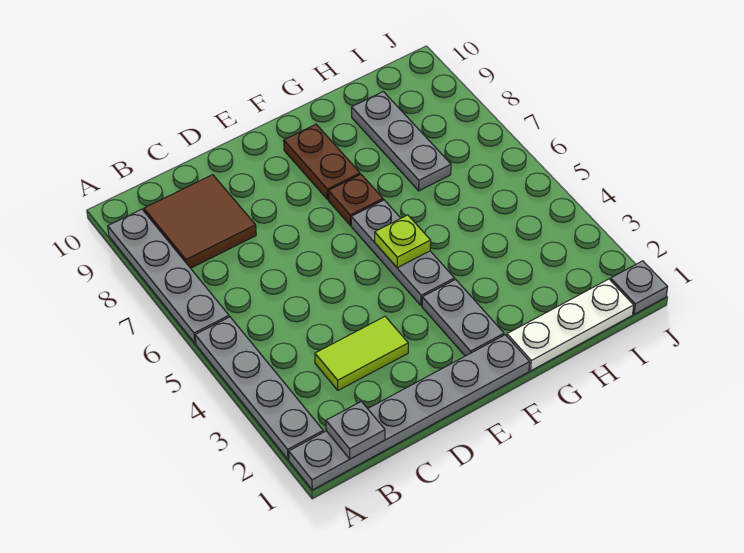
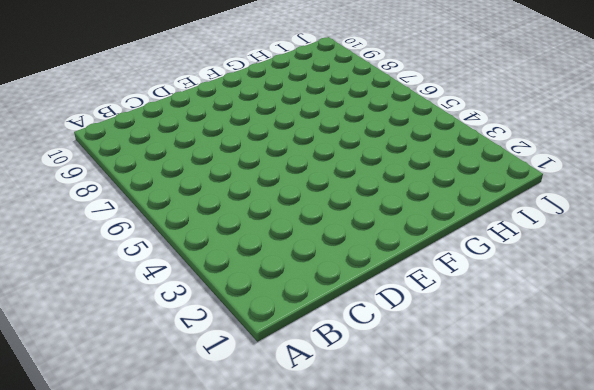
none -> grey plate A1:F1 level 1
none -> grey plate A2:A5 level 1
none -> grey plate A6:A9 level 1

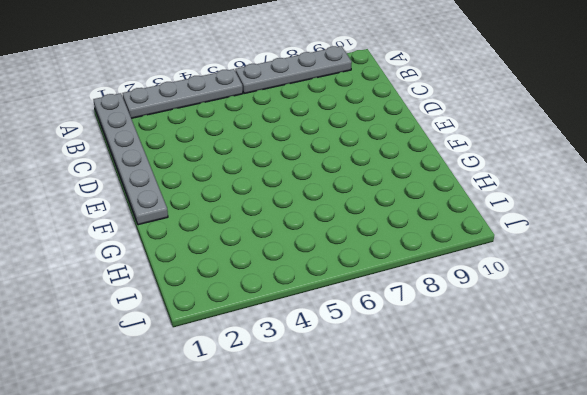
none -> brown tile B8:C9 level 1
none -> lime tile C3:D3 level 1
none -> grey plate F2:F3 level 1

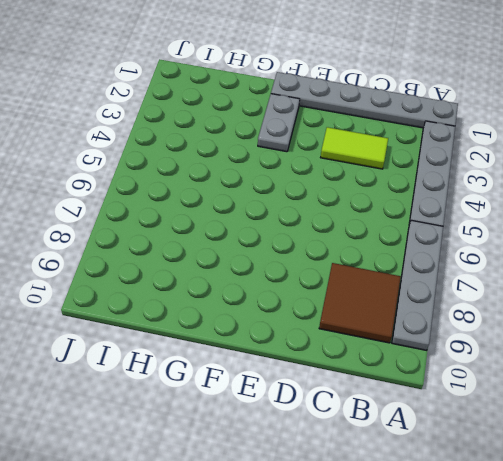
none -> grey plate F4:F6 level 1
none -> brown plate F7 level 1
none -> brown plate F8:F9 level 1

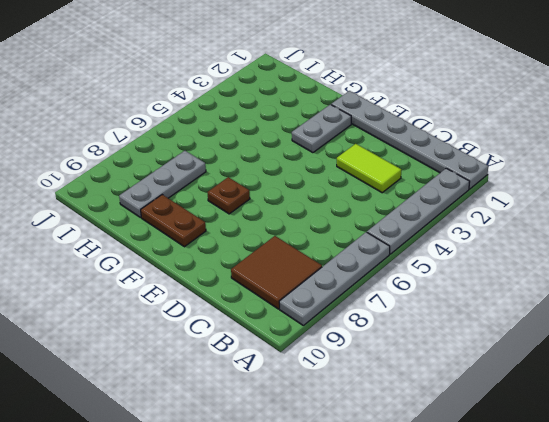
brown plate F9:G9 level 1 -> brown plate F8:F9 level 1
none -> grey plate F4:F6 level 1
none -> white plate G1:I1 level 1
none -> grey plate J1 level 1

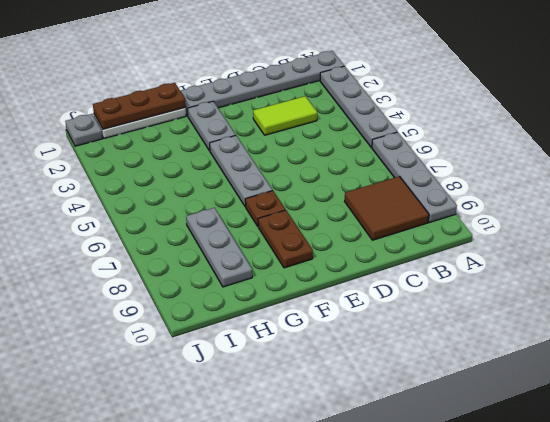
brown plate G1:I1 level 2 -> none
none -> grey plate B1 level 2
none -> lime plate F5 level 2

